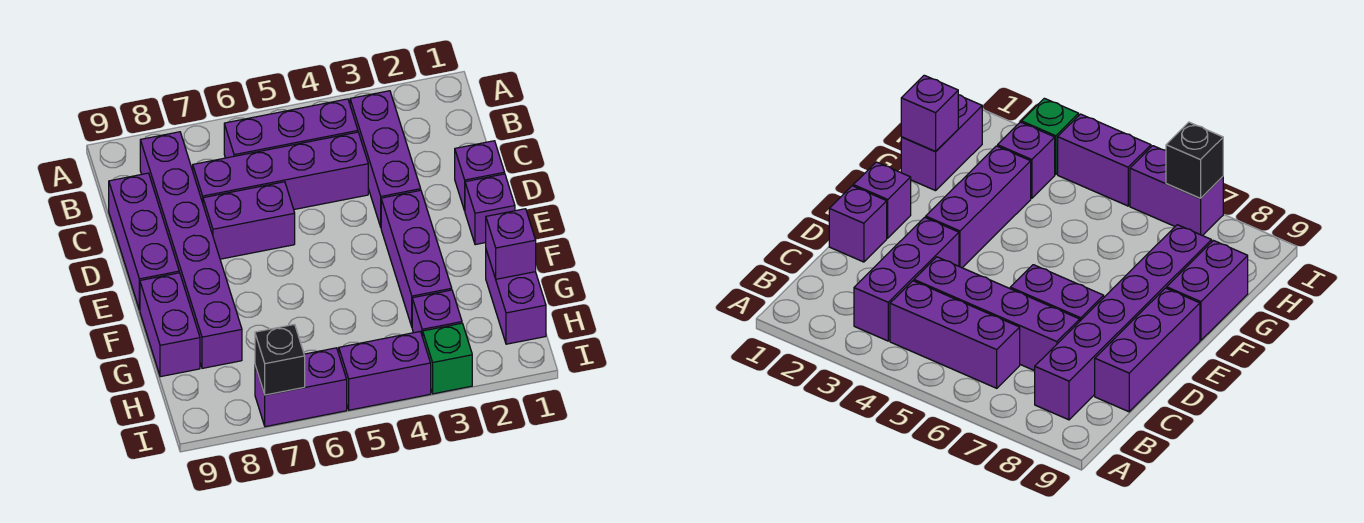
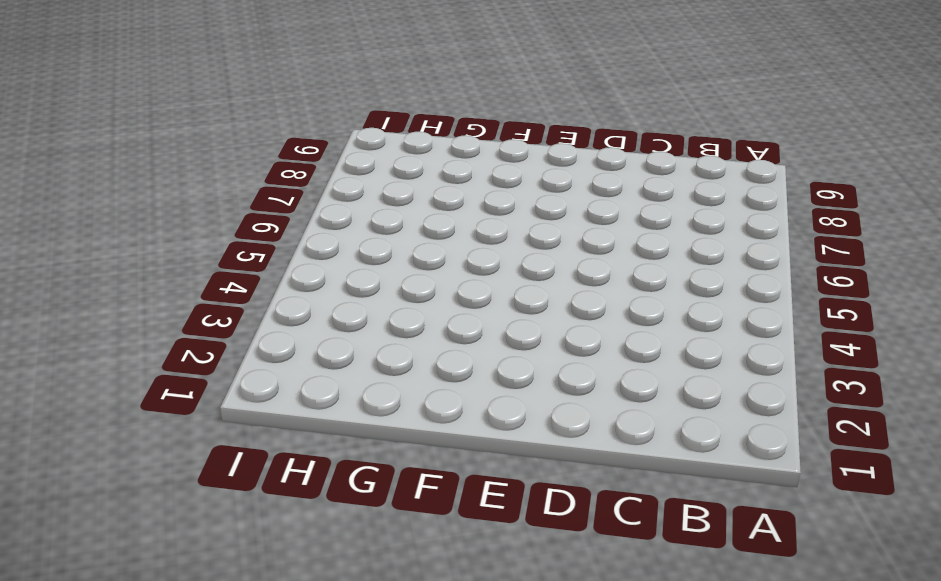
none -> purple brick B3:D3 level 1
none -> purple brick B4:B6 level 1
none -> purple brick B8:G8 level 1

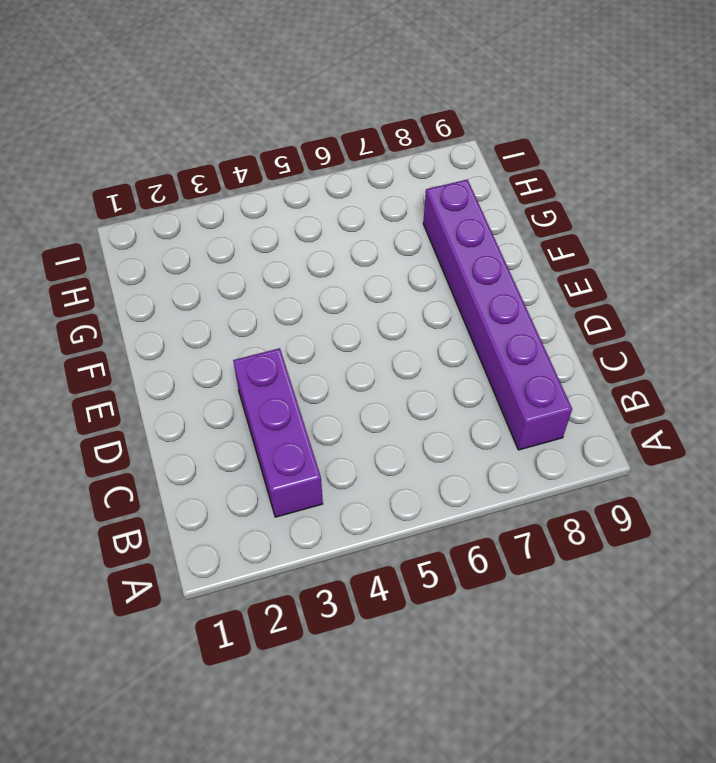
none -> purple brick B4:B6 level 1
none -> purple brick C4:C7 level 1
none -> purple brick C9:E9 level 1

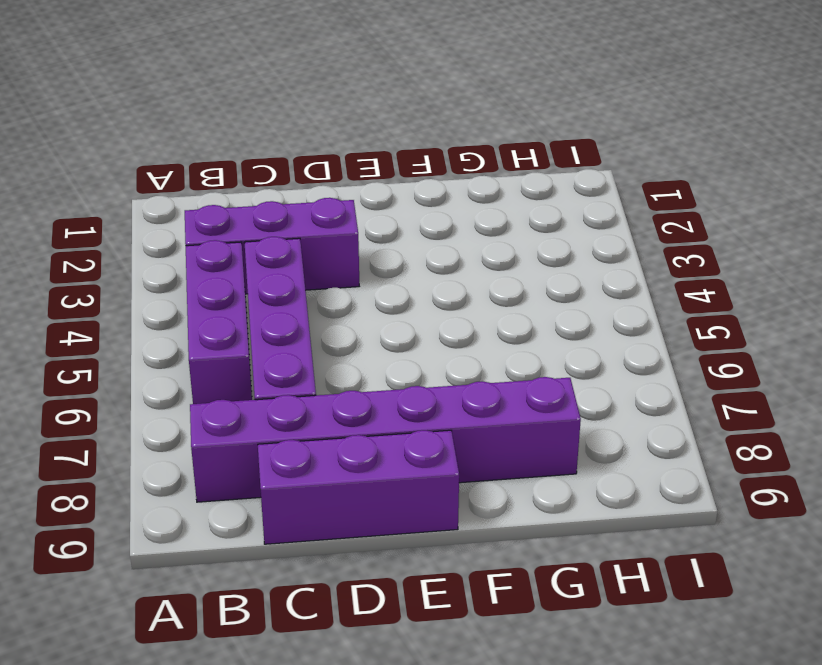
none -> purple brick D1 level 1
none -> purple brick D6:D7 level 1
none -> purple brick E1 level 1

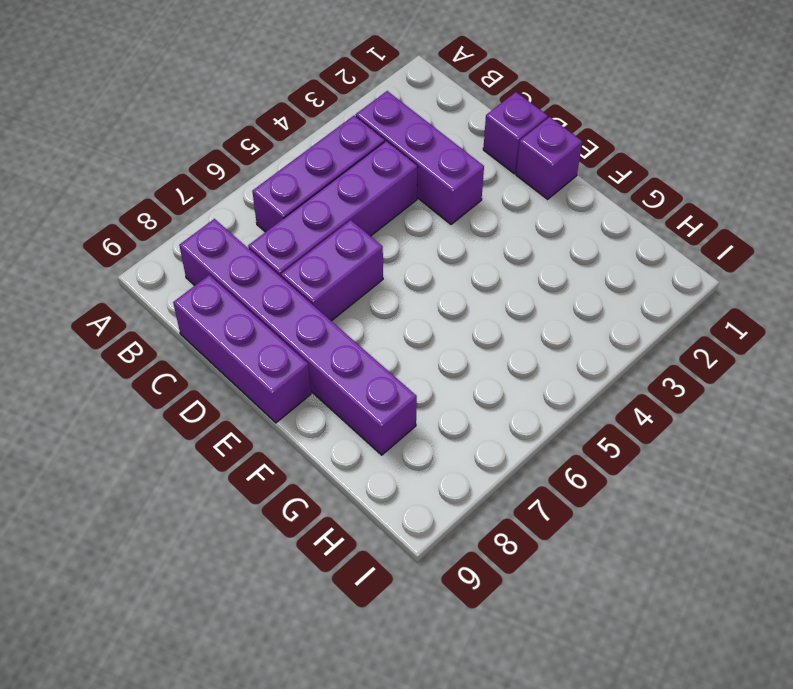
none -> purple brick E3:G3 level 1
none -> purple brick F9:G9 level 1
none -> purple brick G1:H1 level 1

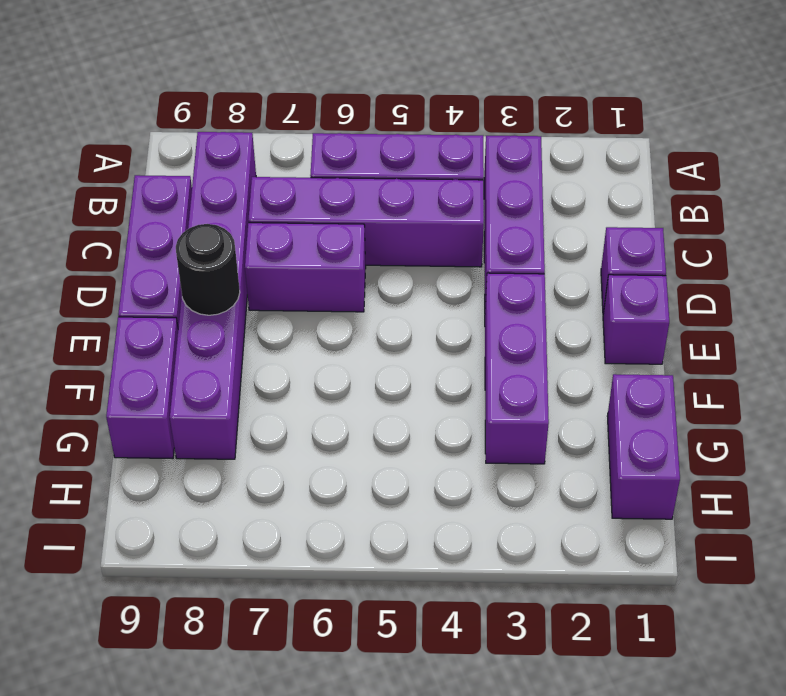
black round brick E8 level 2 -> none
none -> purple brick H3 level 1
none -> green brick I3 level 1
none -> purple brick I4:I5 level 1

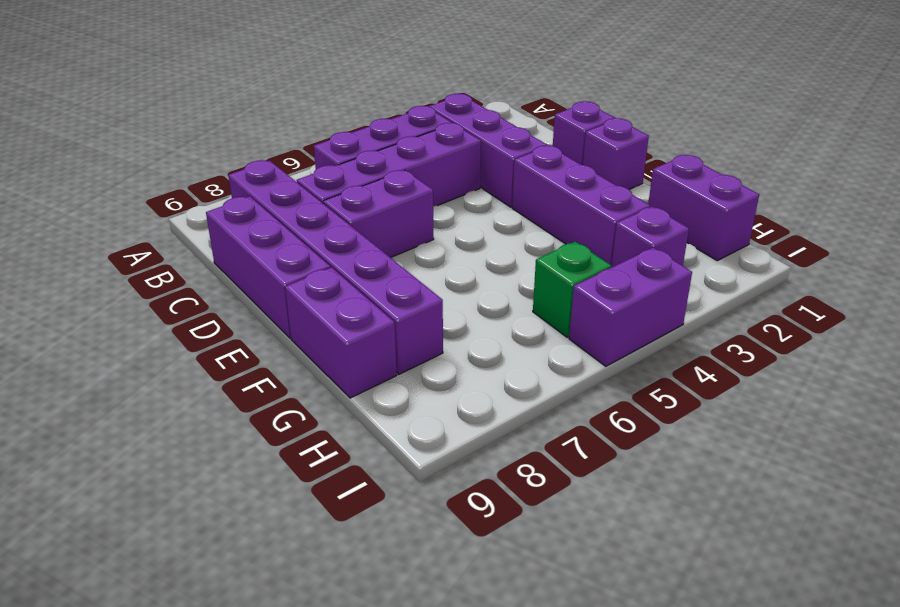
green brick H5 level 1 -> green brick I3 level 1
none -> purple brick I6:I7 level 1
none -> purple brick G1 level 2
none -> black brick I7 level 2

